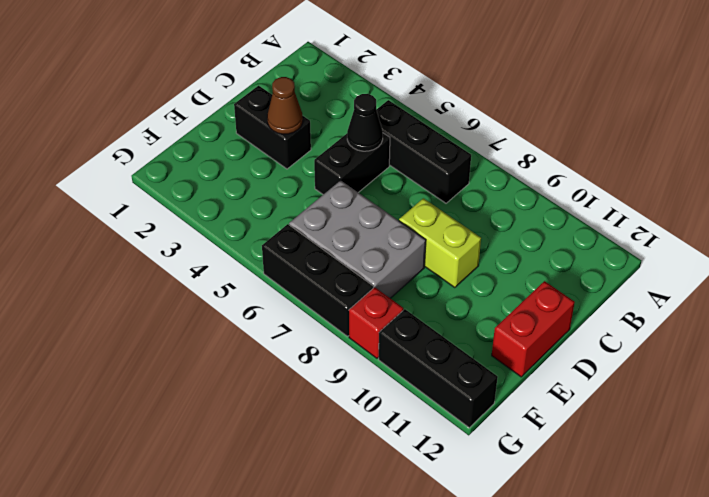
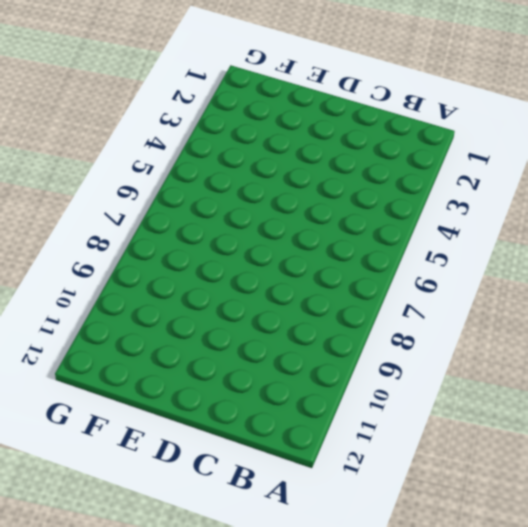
none -> black brick B5:B7 level 1
none -> black brick C5:D5 level 1

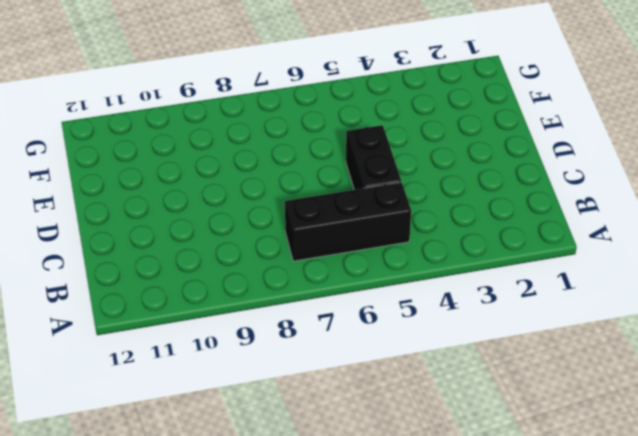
none -> black brick D2:D3 level 1
none -> lime brick D8:D9 level 1

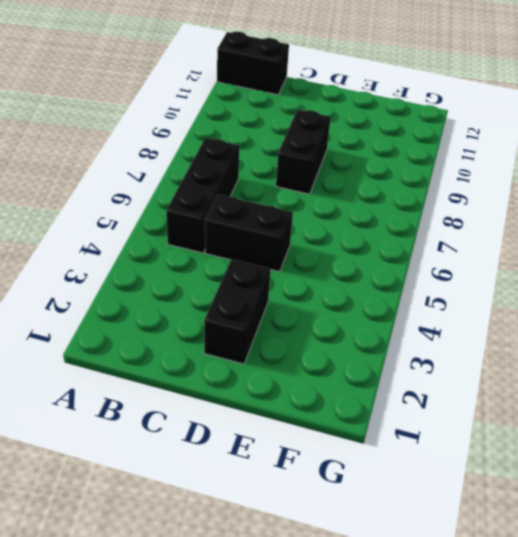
black brick A12:B12 level 1 -> none
black brick D8:D9 level 1 -> lime brick D8:D9 level 1
none -> red brick D12:E12 level 1
none -> grey brick E6:F8 level 1

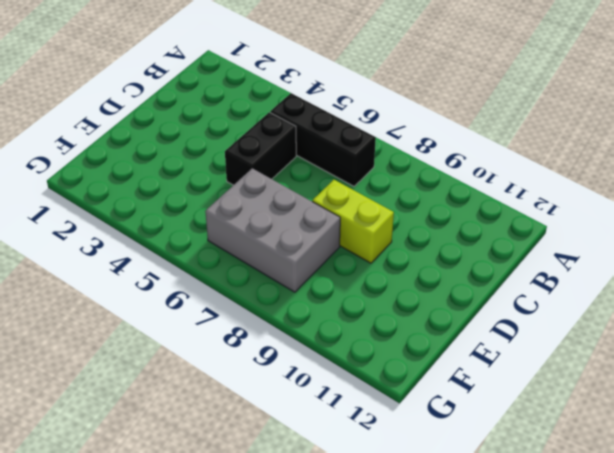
none -> black brick D2:D3 level 1
none -> red brick D12:E12 level 1

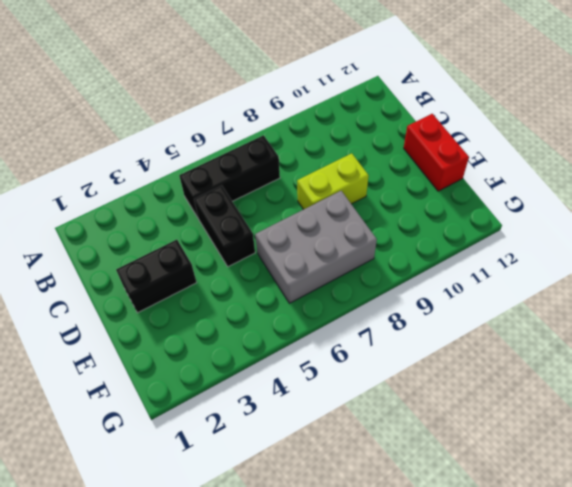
none -> black brick G6:G8 level 1
none -> red brick G9 level 1

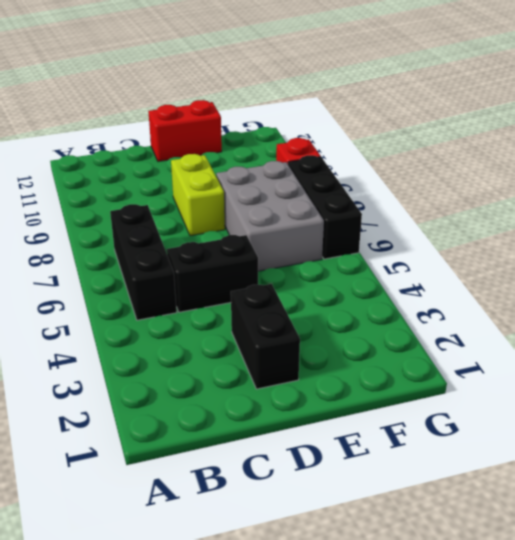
none -> black brick G10:G12 level 1
none -> black cone C5 level 2

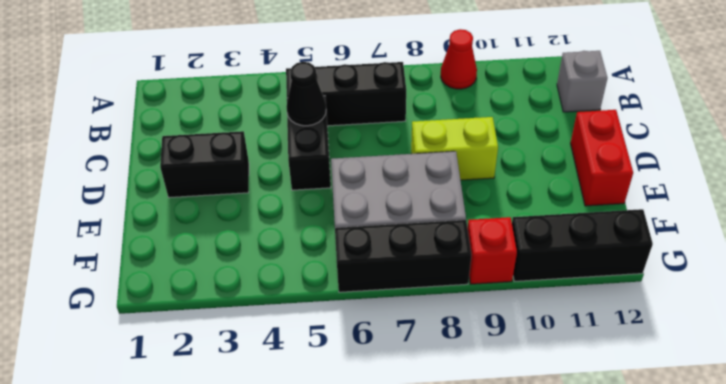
red cone A9 level 1 -> none
grey brick B12 level 1 -> none
none -> brown cone D3 level 2

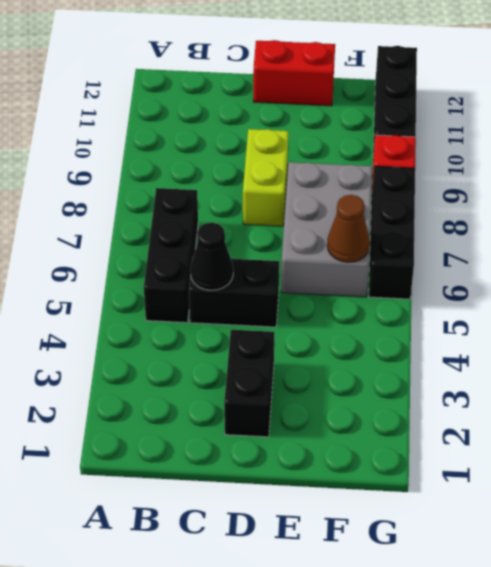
brown cone F6 level 2 -> brown cone D3 level 2

